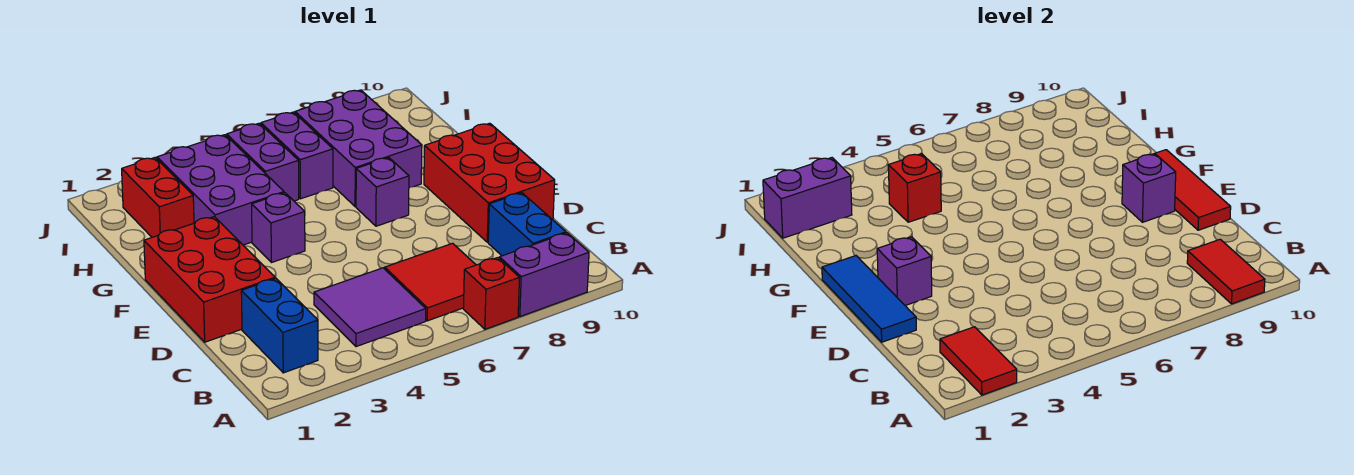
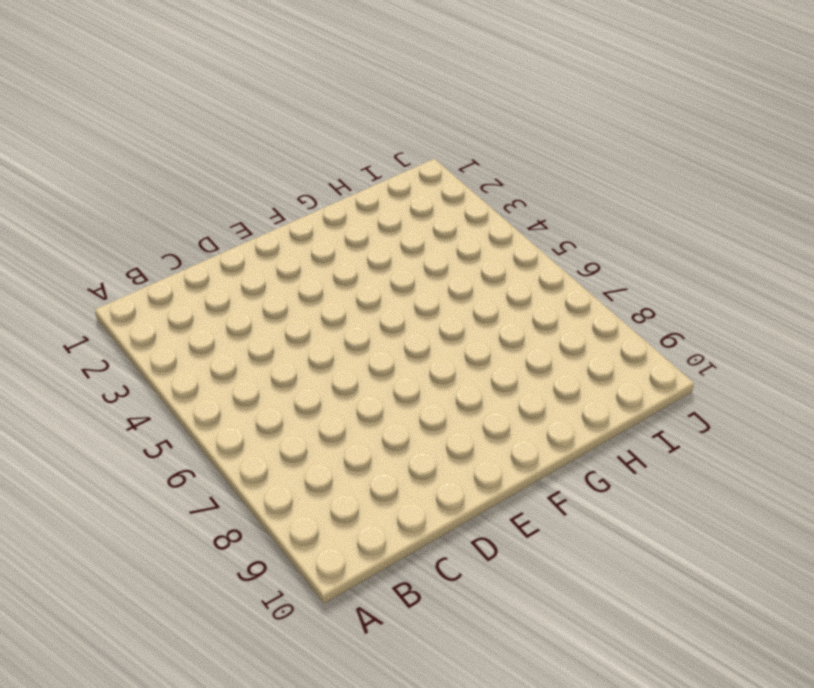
none -> red brick A7 level 1
none -> purple brick A8:A9 level 1
none -> blue brick B2:C2 level 1

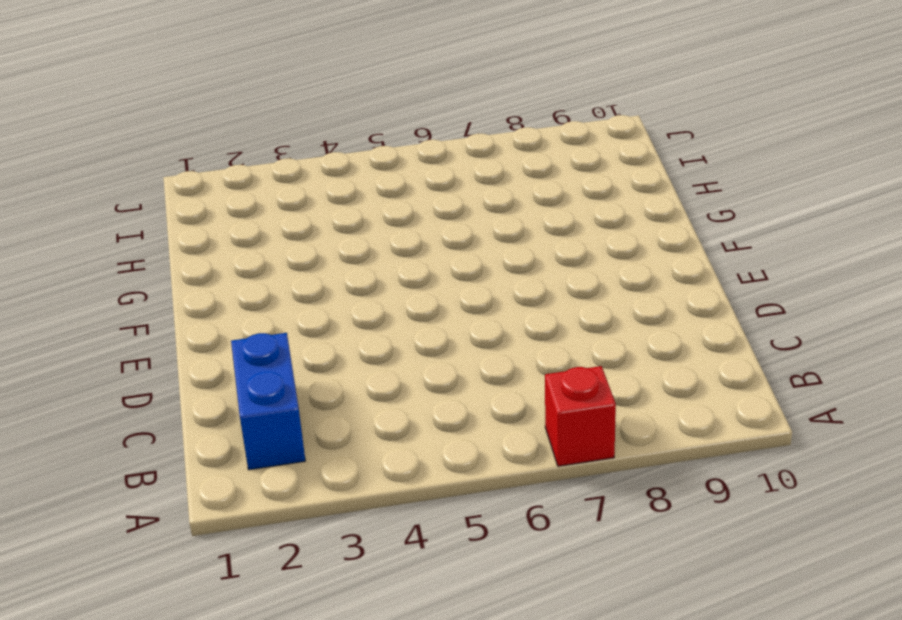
none -> purple brick A8:A9 level 1
none -> purple tile B4:C5 level 1
none -> red tile B6:C7 level 1

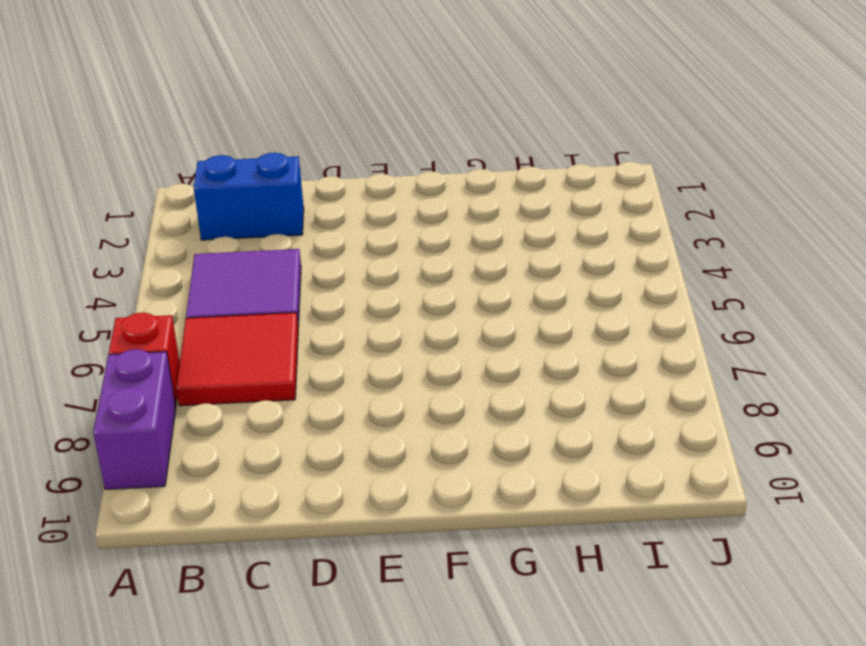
none -> blue brick B9:C9 level 1
none -> red brick D1:F2 level 1
none -> red brick D9:F10 level 1

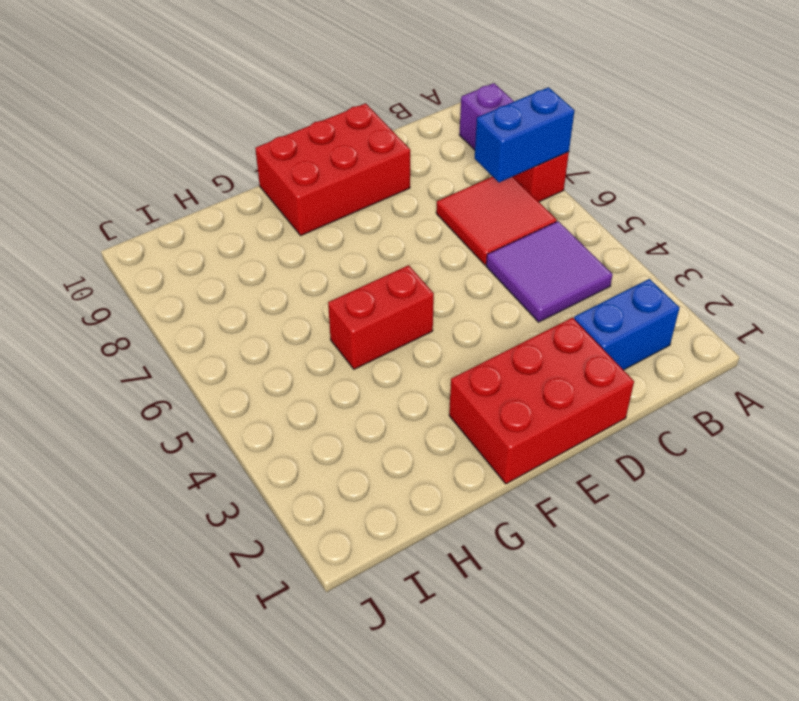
blue brick A7:B7 level 2 -> blue brick B9:C9 level 1
red brick F5:G5 level 1 -> red brick H2:I2 level 1
none -> purple brick F4 level 1
none -> purple brick F7 level 1
none -> purple brick G3:I4 level 1

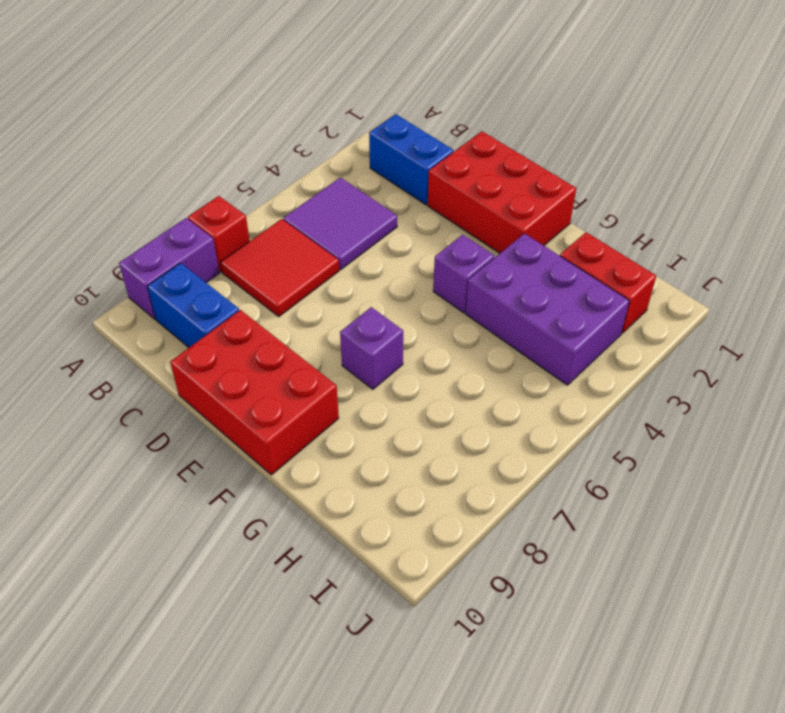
none -> purple brick G7:I8 level 1
none -> purple brick H5:I5 level 1
none -> purple brick H6:I6 level 1

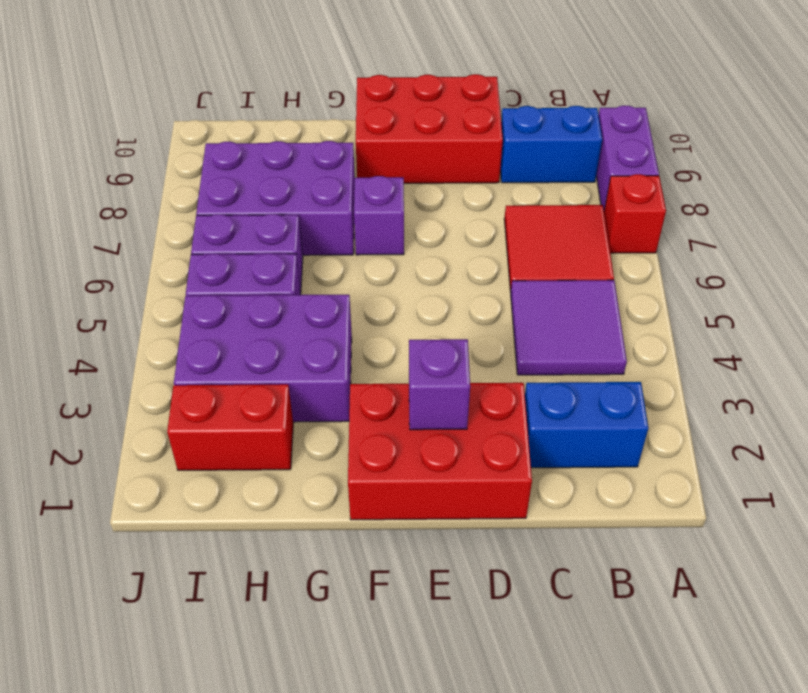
none -> purple brick F4 level 1
none -> red tile A2:B2 level 2
none -> red tile A9:B9 level 2

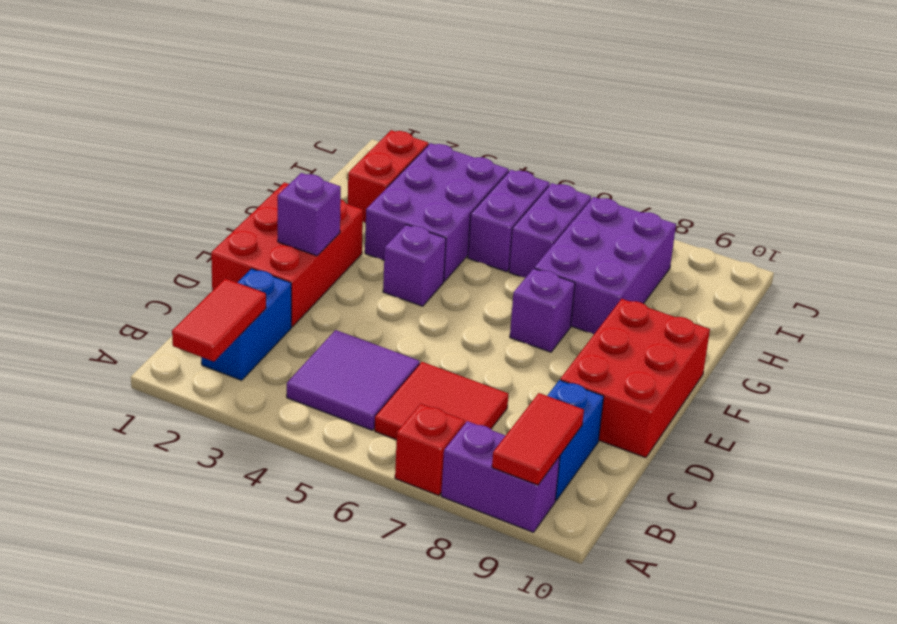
none -> blue tile D1:F1 level 2
none -> red tile D10:F10 level 2
none -> purple brick E9 level 2

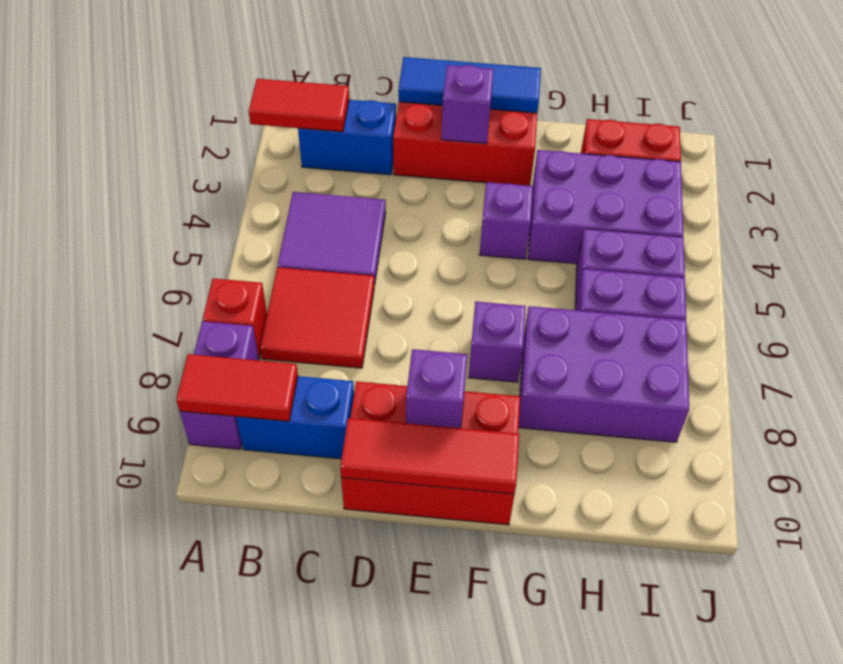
none -> red brick H4 level 2
none -> purple brick I1:I2 level 2

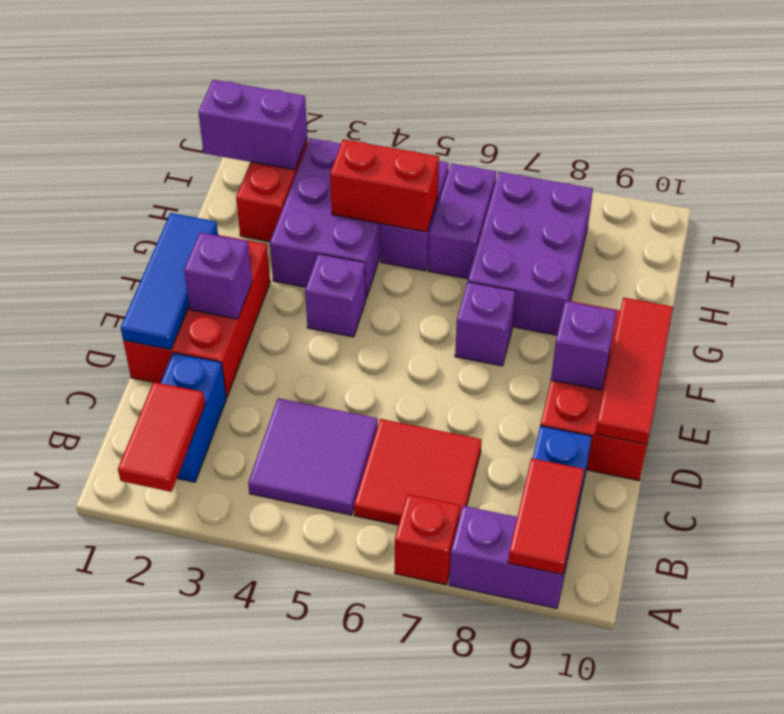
red brick H4:H5 level 2 -> red brick H4 level 2

